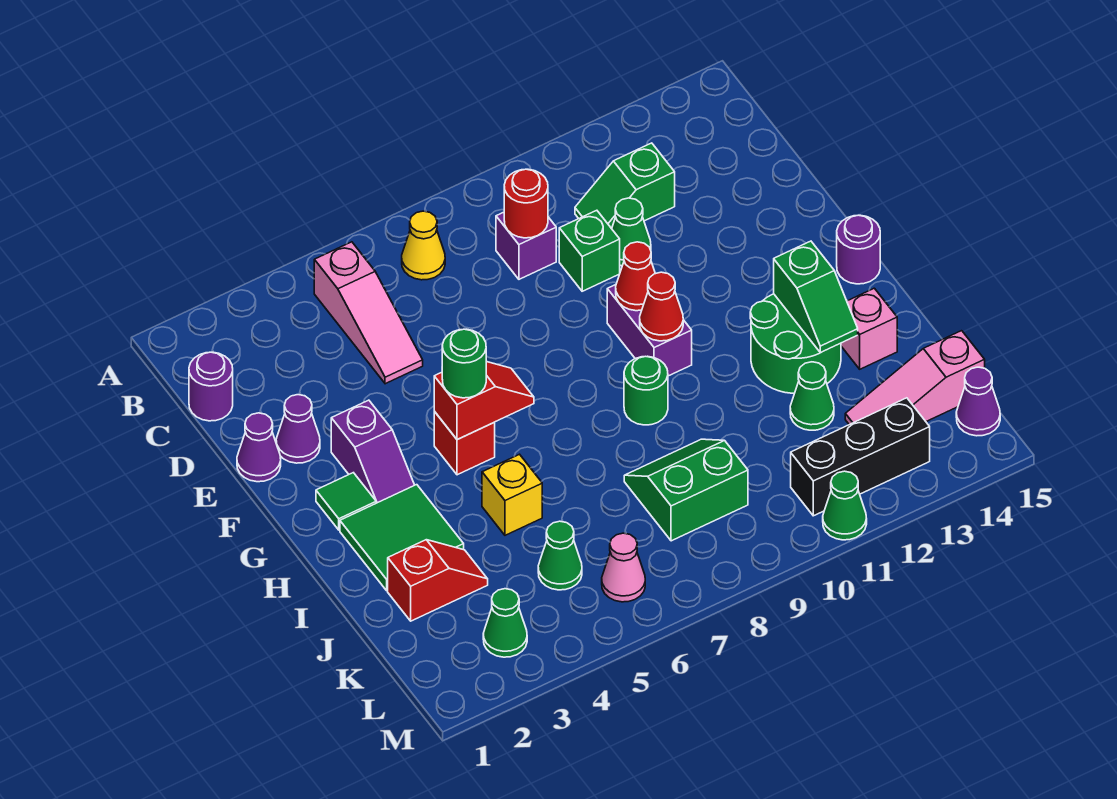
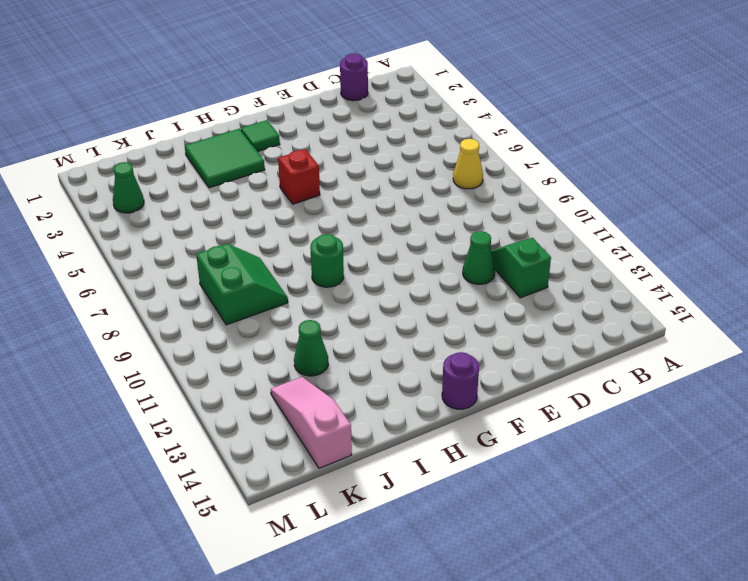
none -> pink slope B5:D5 level 1 top B
none -> purple brick C9 level 1
none -> green brick D10 level 1
none -> purple cone E1 level 1

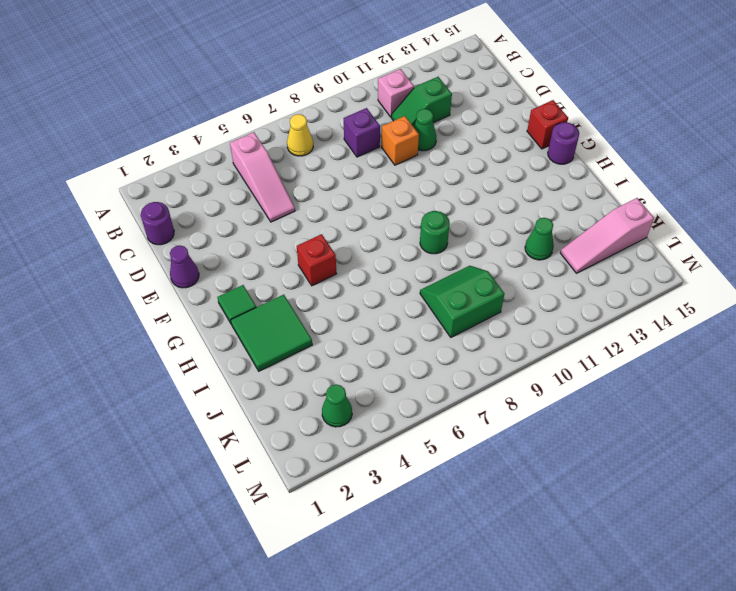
pink brick B11 level 1 -> pink brick I14 level 1
orange brick D10 level 1 -> green brick D10 level 1
red brick F15 level 1 -> none
none -> purple cone E2 level 1
none -> purple slope F3:G3 level 1 top F
none -> purple brick F10:G10 level 1
none -> green round brick H12:I13 level 1

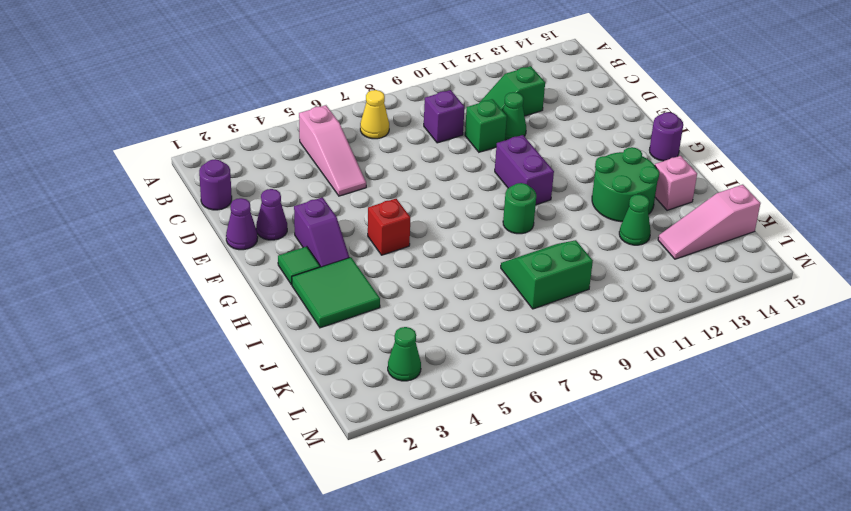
none -> yellow brick I5 level 1
none -> red slope J2:J3 level 1 top 2
none -> green cone K5 level 1
none -> pink cone L6 level 1

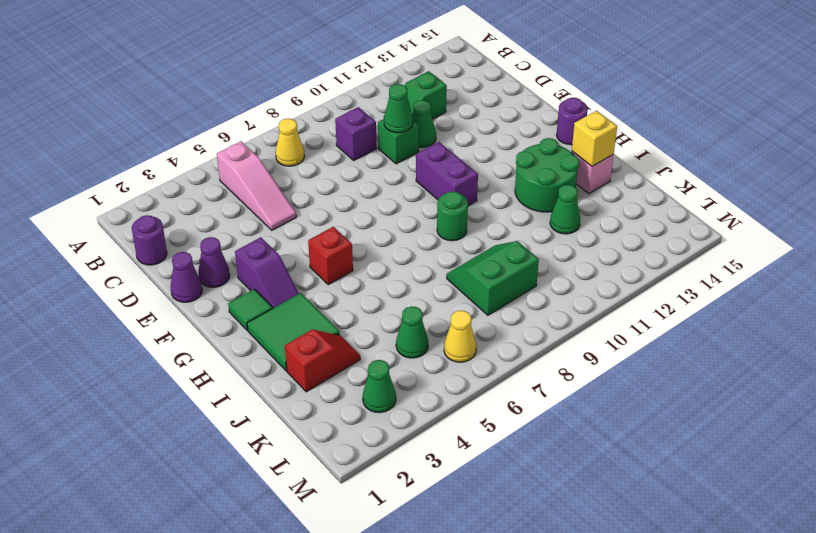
green cone D10 level 2 -> green cone M11 level 1
yellow brick I14 level 2 -> yellow brick I5 level 1
yellow cone L6 level 1 -> pink cone L6 level 1
none -> pink slope K13:K15 level 1 top 15
none -> black brick L11:L13 level 1
none -> purple cone L15 level 1
none -> red round brick C9 level 2

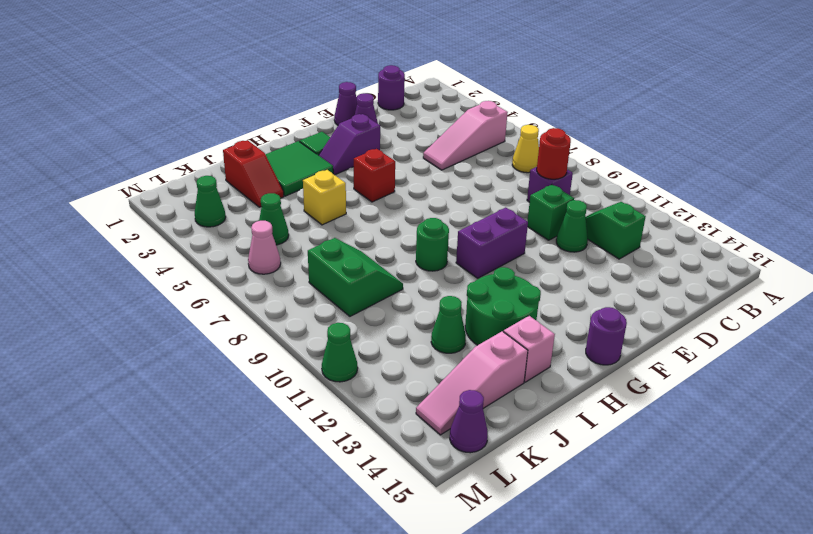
pink slope J14:L14 level 1 top J -> pink slope K13:K15 level 1 top 15
none -> black brick L11:L13 level 1
none -> red cone F10 level 2
none -> red slope G5:G6 level 2 top 5
none -> red cone G10 level 2

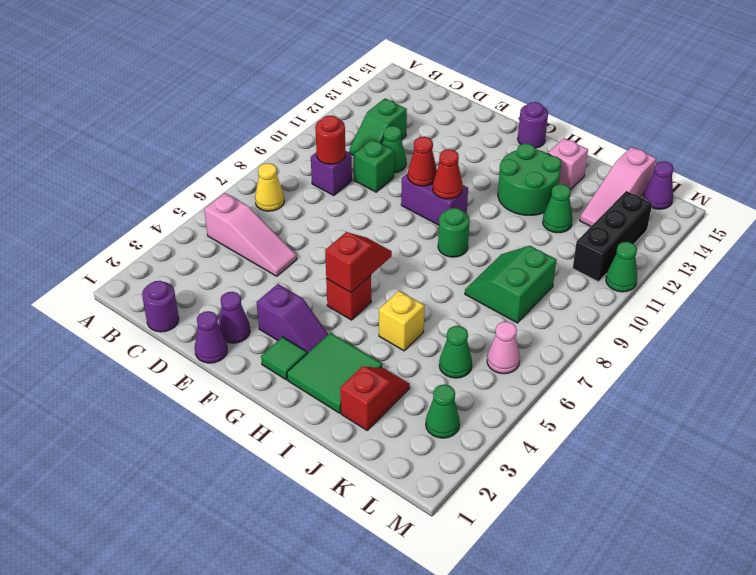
none -> green slope H13:I13 level 2 top H
none -> green round brick G5 level 3

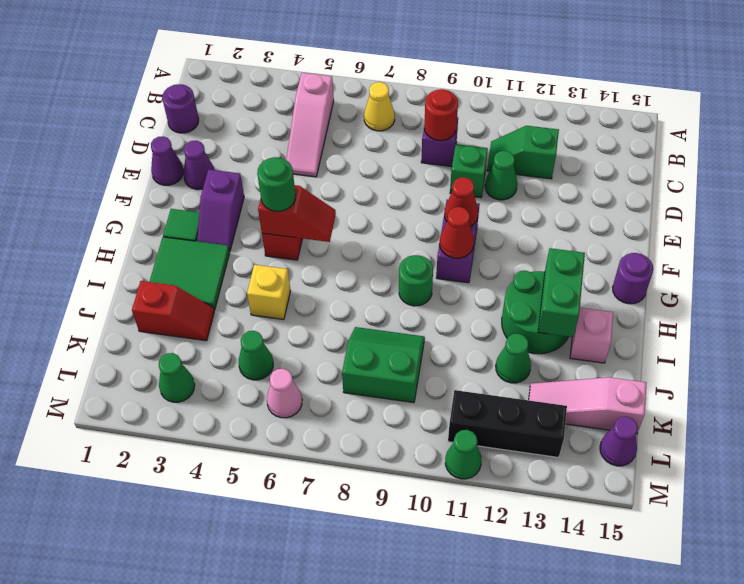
green brick H13:I13 level 2 -> green slope H13:I13 level 2 top H

